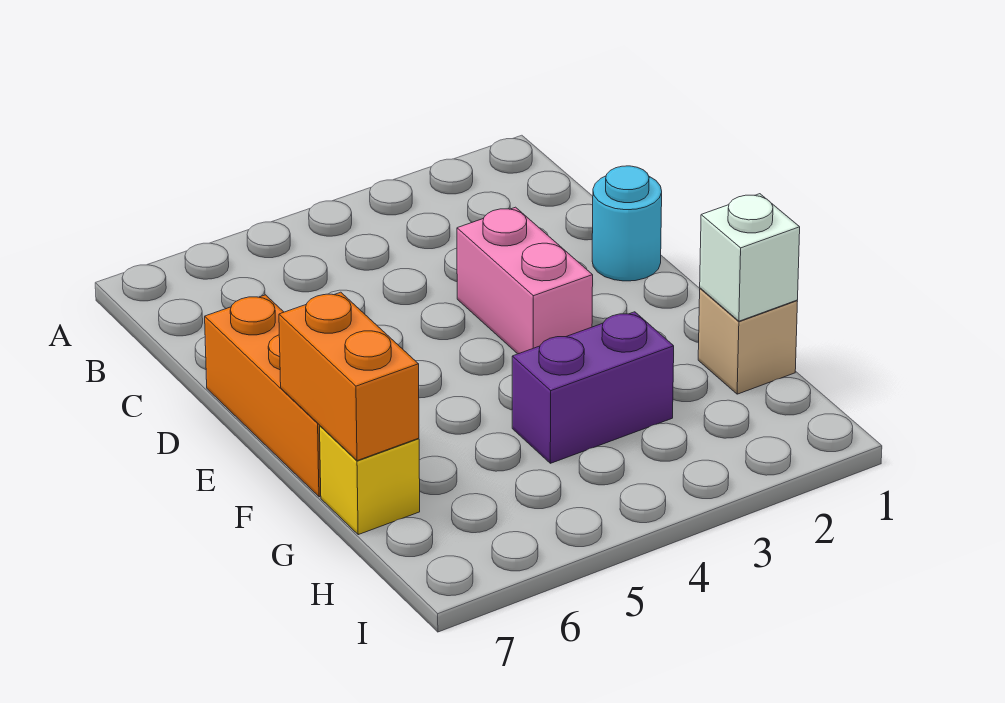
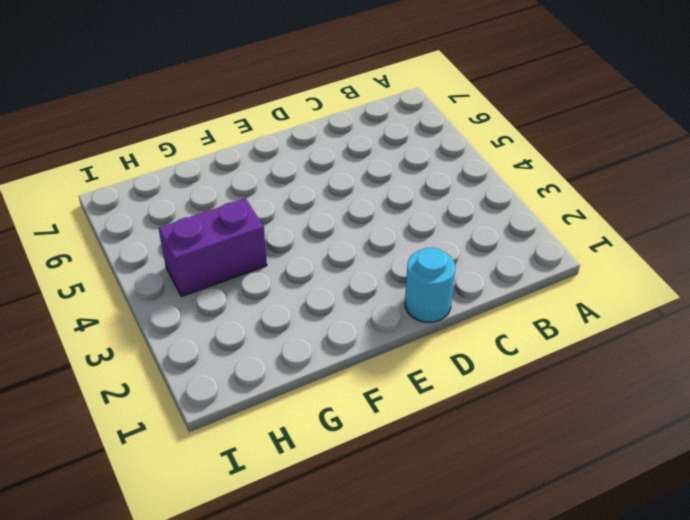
purple brick G4:H4 level 1 -> purple brick G3:G4 level 1
none -> pink brick D3:E3 level 1
none -> orange brick D7:F7 level 1

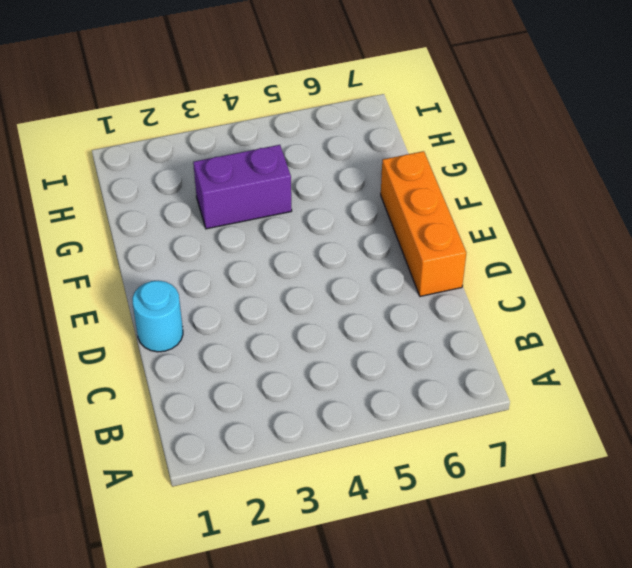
none -> pink brick D3:E3 level 1
none -> tan brick G1 level 1

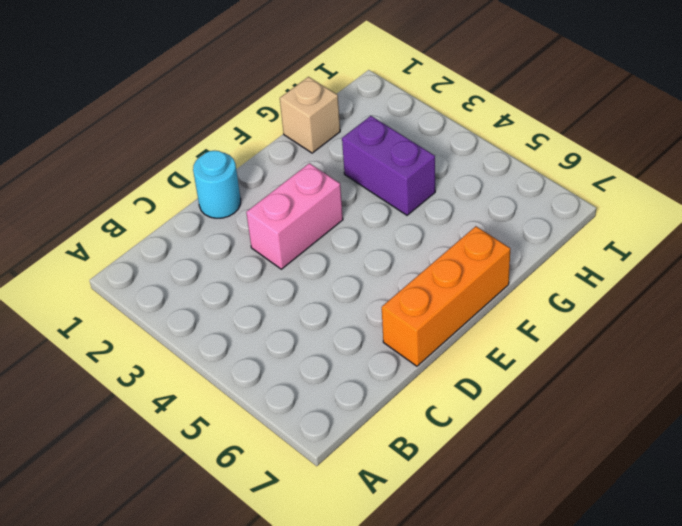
none -> yellow brick G7 level 1
none -> orange brick F7:G7 level 2

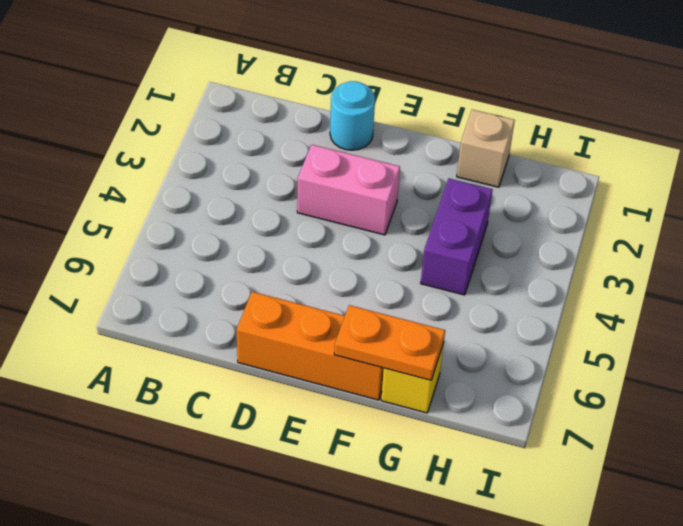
orange plate F7:G7 level 2 -> orange brick F7:G7 level 2
none -> white brick G1 level 2

